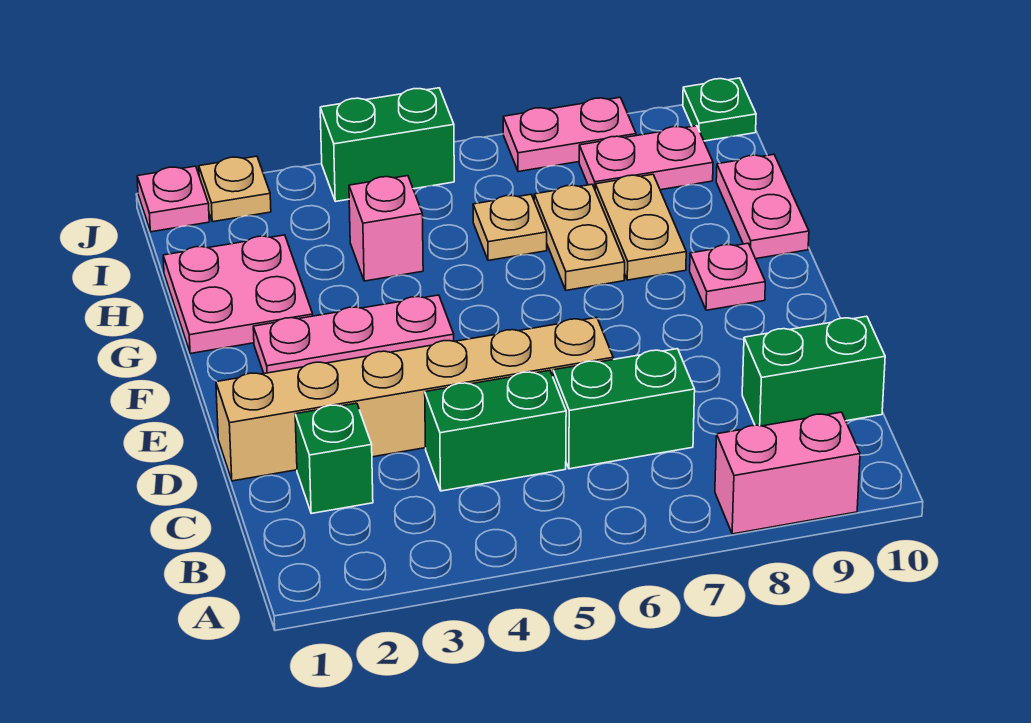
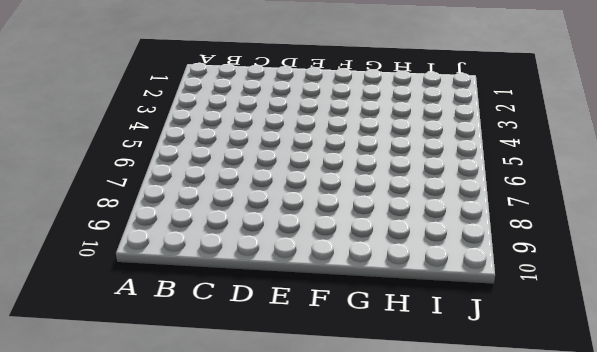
none -> pink brick A8:A9 level 1
none -> green brick C2 level 1
none -> green brick C4:C5 level 1

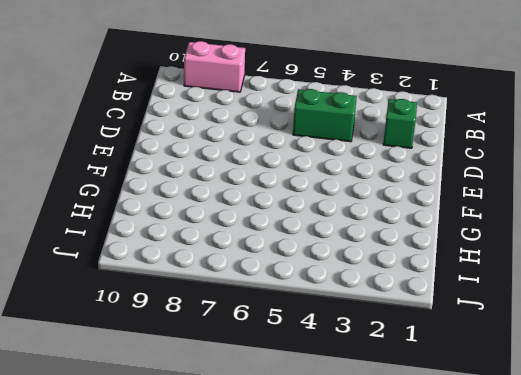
none -> green brick C6:C7 level 1
none -> green brick C9:C10 level 1
none -> tan brick D1:D6 level 1

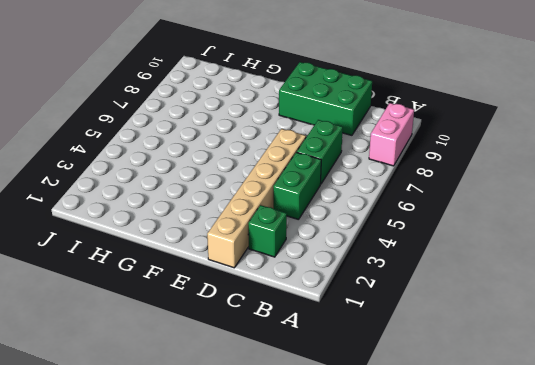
green brick C9:E10 level 1 -> green brick C9:C10 level 1
none -> pink plate F2:F4 level 1
none -> pink plate F9 level 1
none -> pink plate G1:H2 level 1

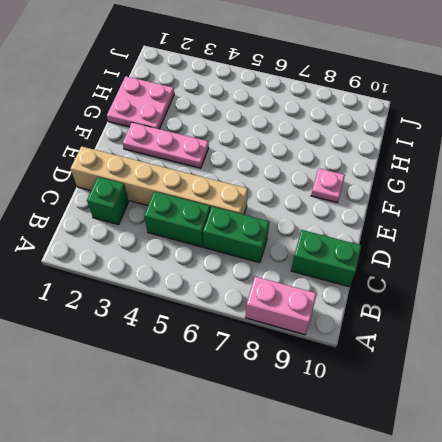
none -> tan plate G7:H7 level 1
none -> tan plate G8:H8 level 1
none -> pink plate G10:H10 level 1

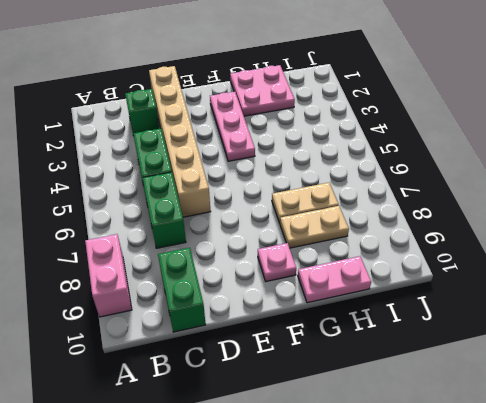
none -> pink brick H4 level 1
none -> tan plate H6 level 1
none -> pink plate I8:I9 level 1

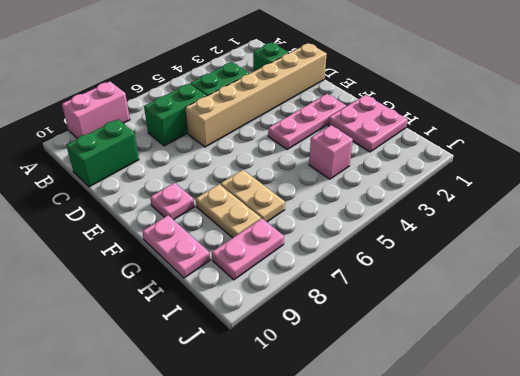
none -> tan plate H6 level 1
none -> pink plate J1 level 1
none -> tan plate J2 level 1

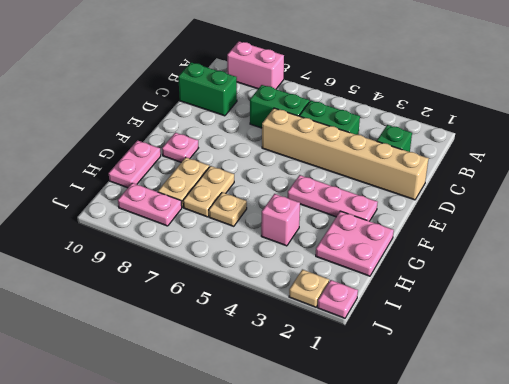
none -> green brick J4:J5 level 1
none -> pink plate J7:J8 level 1
none -> green plate J10 level 1

